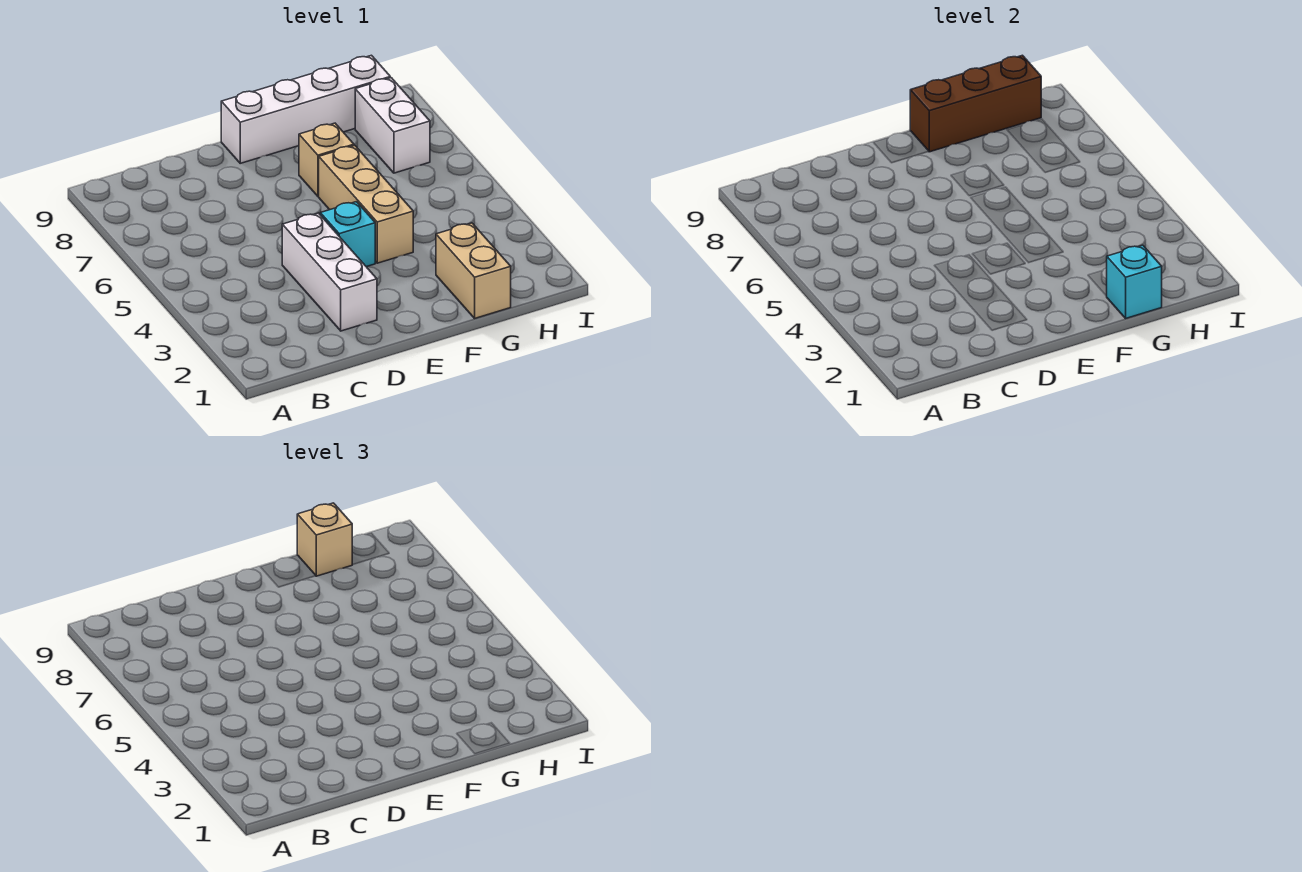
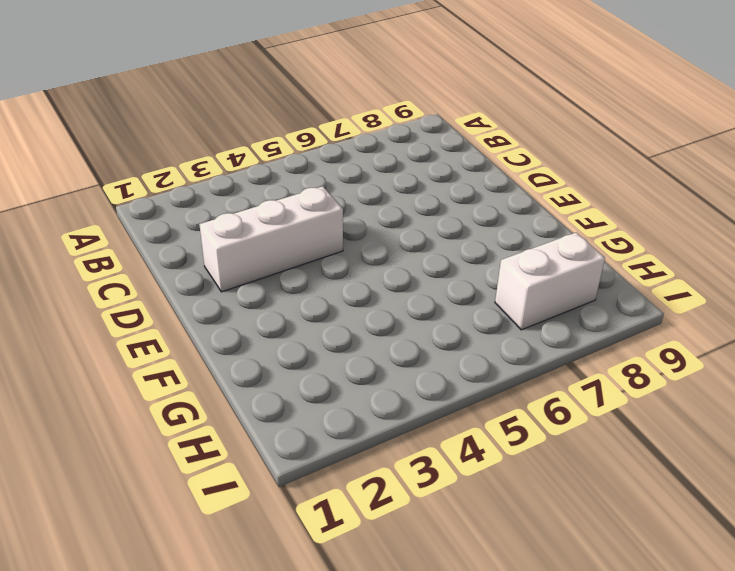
none -> cyan brick E4 level 1
none -> white brick E9:H9 level 1

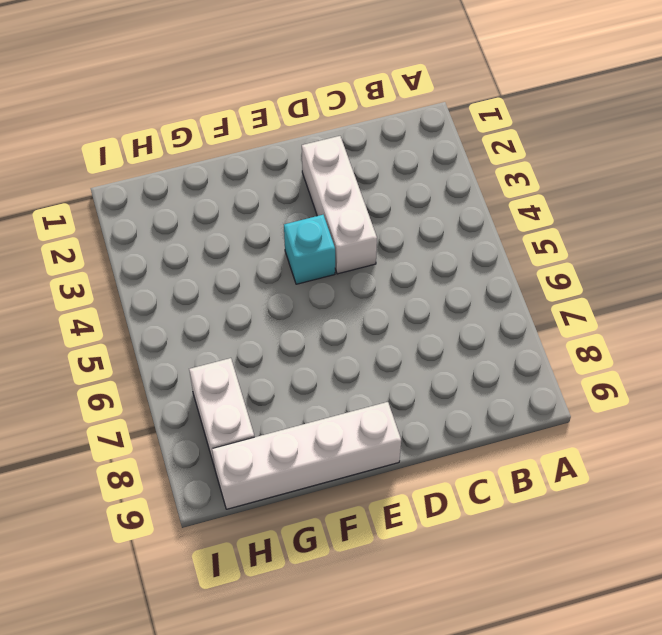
none -> tan brick F4:F6 level 1
none -> tan brick F7 level 1

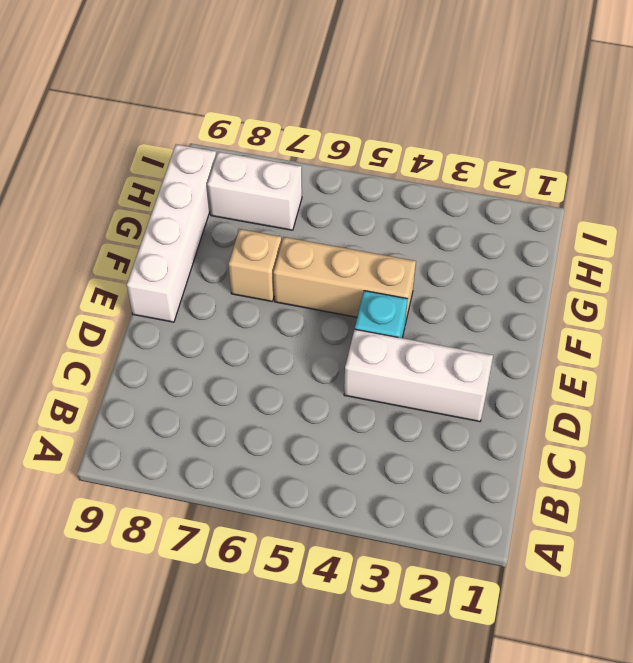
none -> tan brick G1:G2 level 1
none -> brown brick F9:H9 level 2

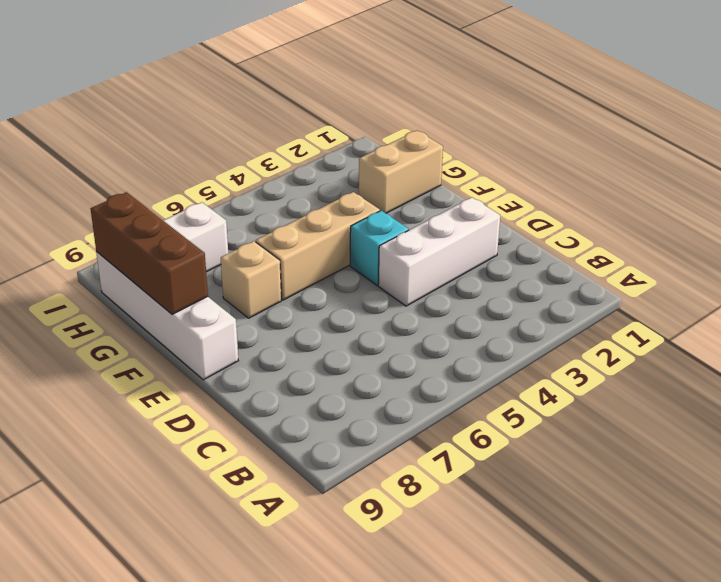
none -> cyan brick G1 level 2
none -> tan brick G9 level 3

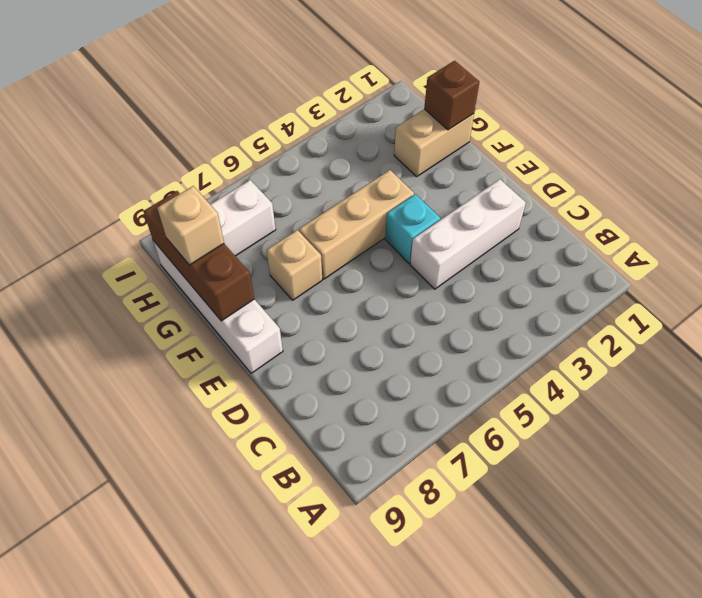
brown brick G1 level 2 -> cyan brick G1 level 2

